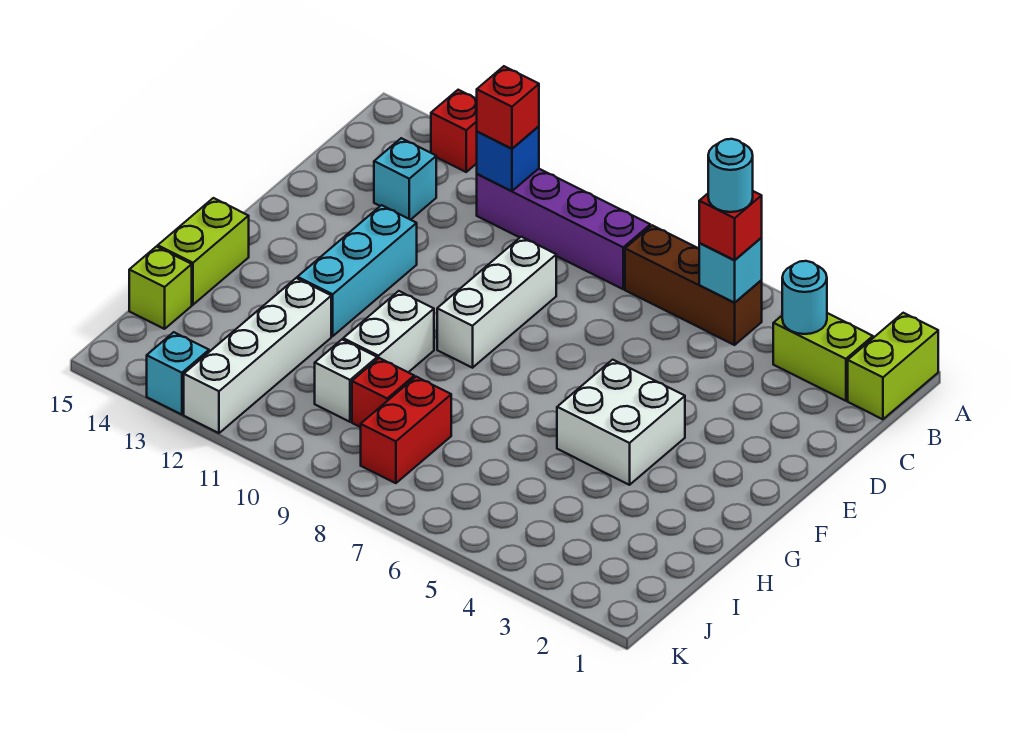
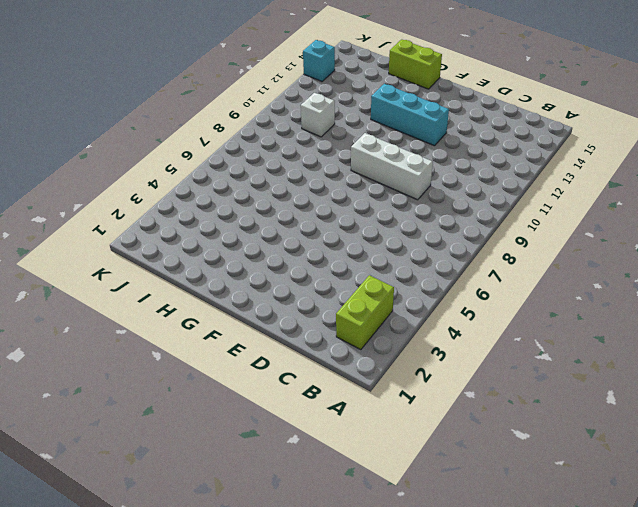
none -> lime brick A1:B1 level 1
none -> red brick A13 level 1
none -> brown brick B5:B7 level 1

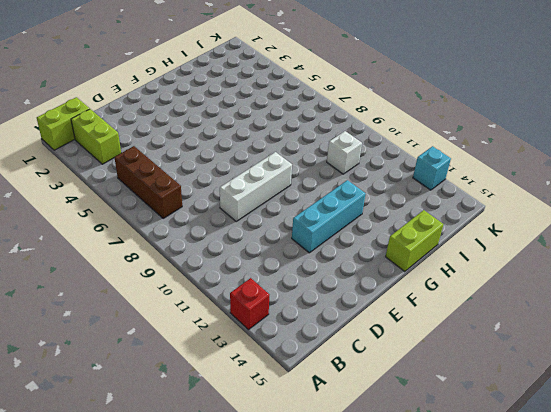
none -> purple brick B8:B11 level 1
none -> cyan brick C13 level 1
none -> white brick F4:G5 level 1

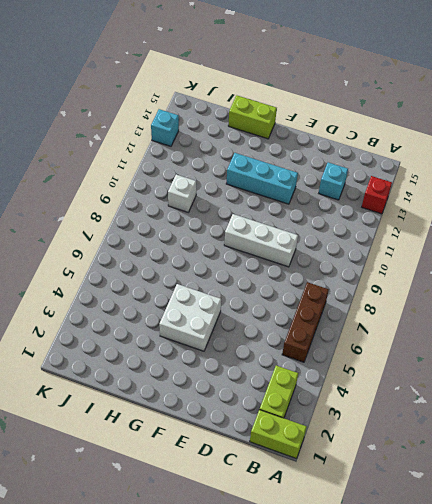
none -> purple brick B8:B11 level 1
none -> white brick G10:H10 level 1
none -> white brick H12:K12 level 1

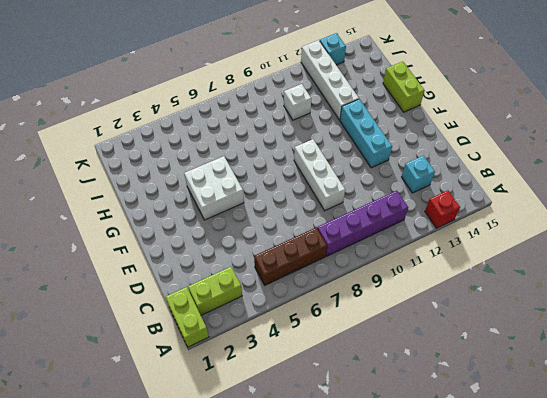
none -> white brick G10:H10 level 1
none -> red brick I8:J8 level 1
none -> red brick I9 level 1

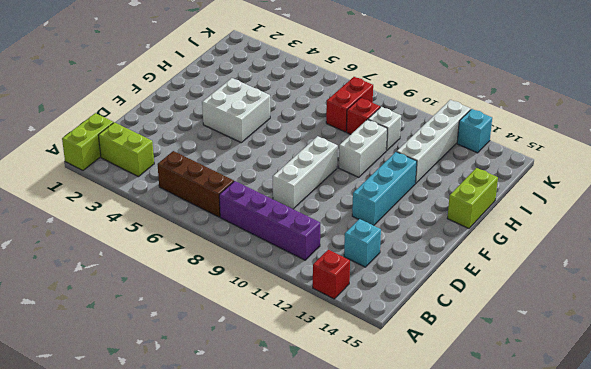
none -> lime brick I15 level 1
none -> cyan round brick B3 level 2
none -> cyan brick B5 level 2

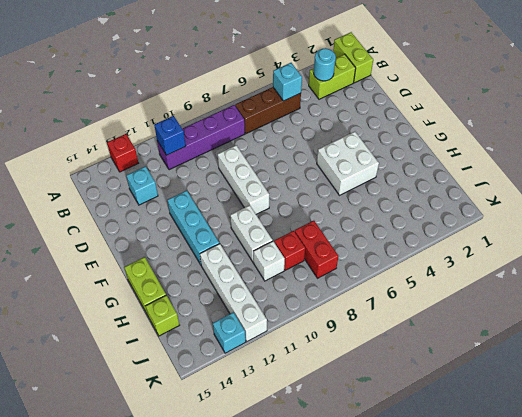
none -> red brick B5 level 3
none -> red brick B11 level 3
none -> cyan round brick B5 level 4

